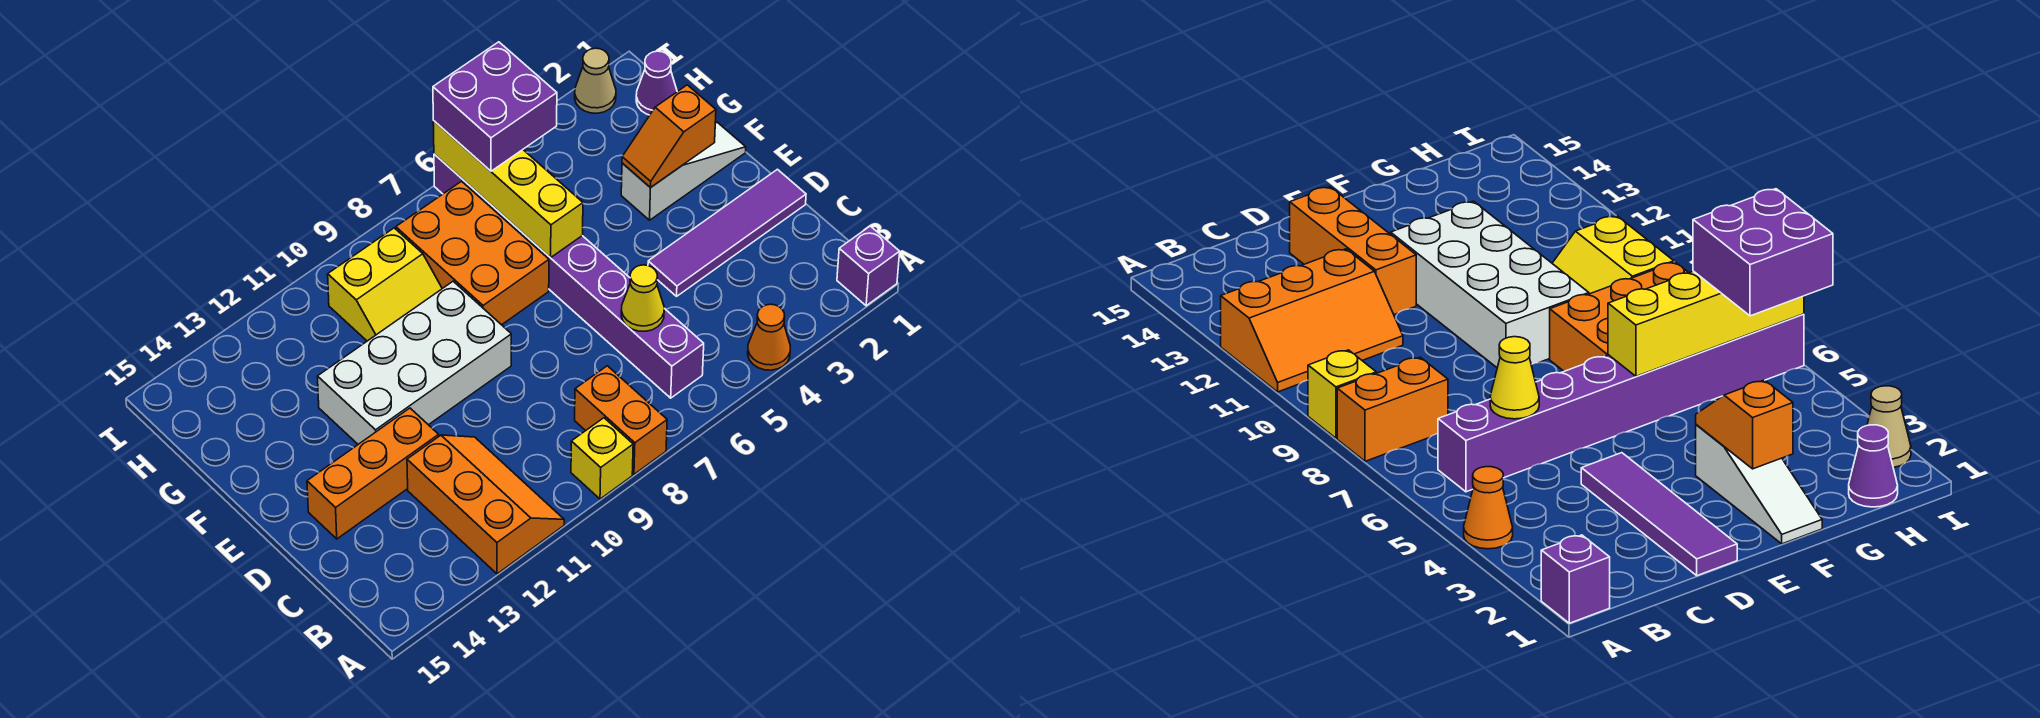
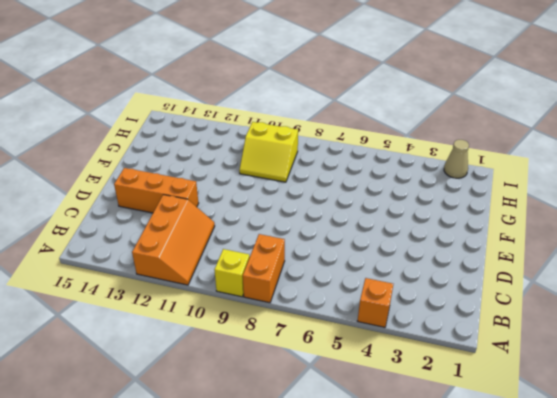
orange brick A4 level 1 -> orange cone A4 level 1
none -> purple brick A1 level 1
none -> purple brick B6:I6 level 1
none -> purple tile D1:D4 level 1

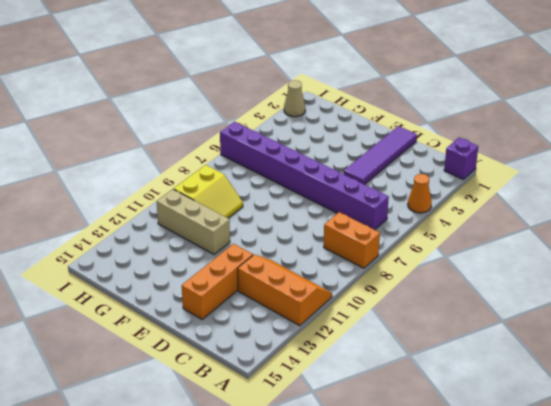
tan brick F11:H11 level 1 -> white brick E9:F12 level 1
none -> yellow brick A9 level 1
none -> white slope F1:F3 level 1 top 3
none -> orange brick F7:H8 level 1

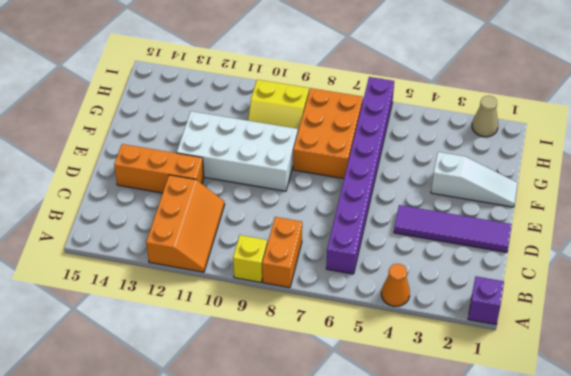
none -> purple cone H1 level 1
none -> yellow cone C6 level 2
none -> orange slope F2:F3 level 2 top 2

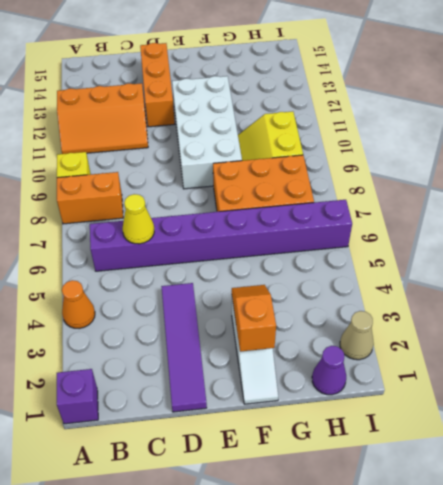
none -> yellow brick F6:I6 level 2
none -> purple brick H5:I6 level 3

